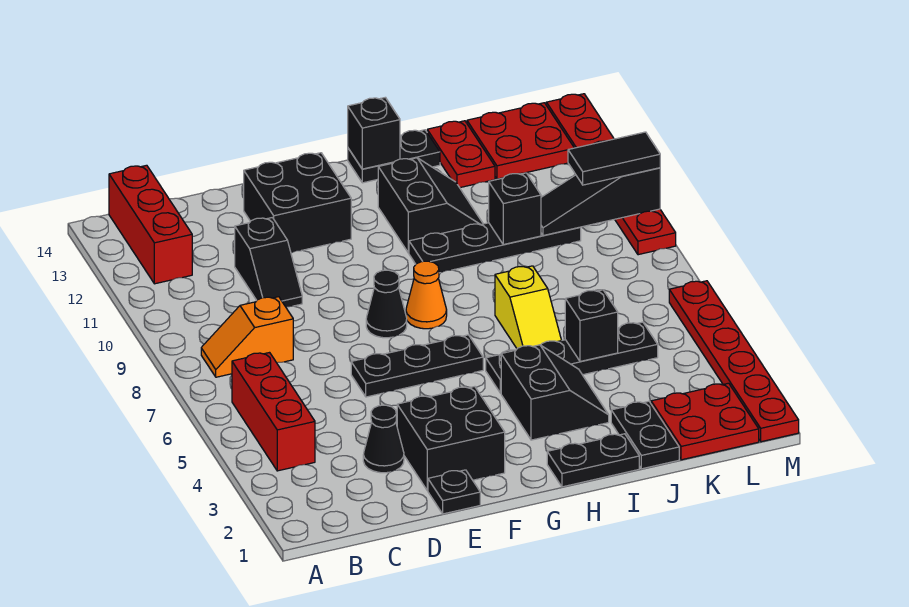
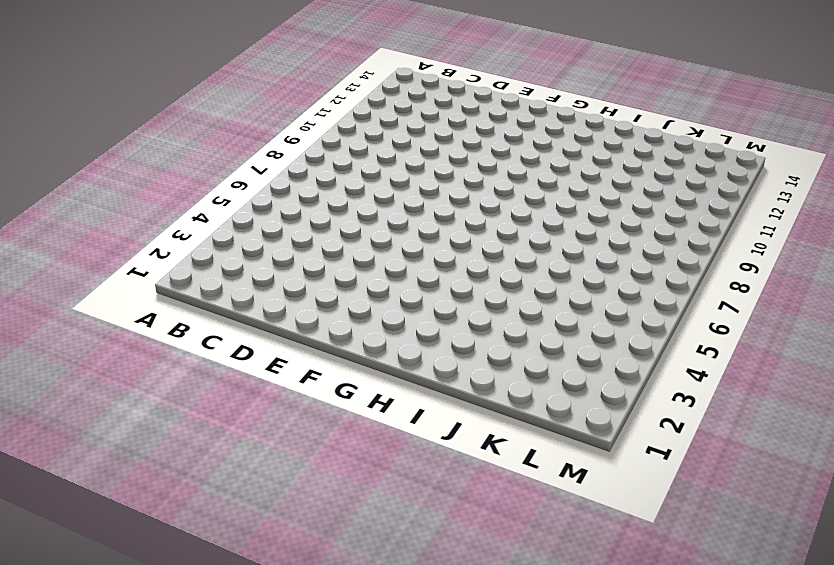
none -> red brick B4:B6 level 1
none -> orange slope B8:C8 level 1 top C
none -> red brick B12:B14 level 1

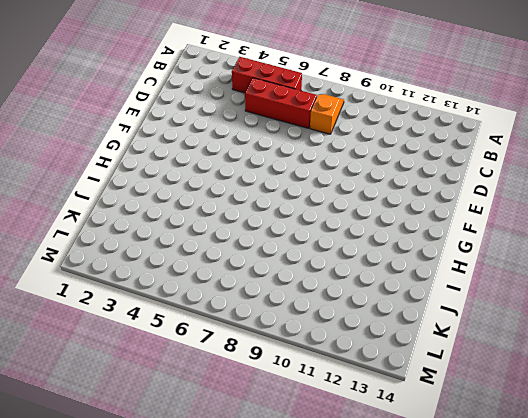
red brick C5:C7 level 1 -> red brick B12:B14 level 1
none -> black cone D3 level 1
none -> black slope D10:D11 level 1 top 11
none -> black plate E1 level 1

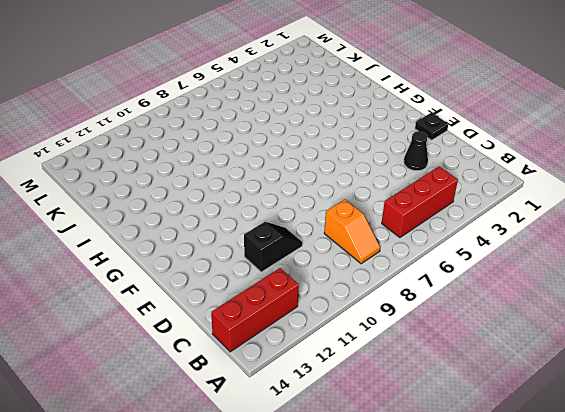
none -> black brick E2:F3 level 1
none -> black plate E6:G6 level 1
none -> black brick E12:F13 level 1

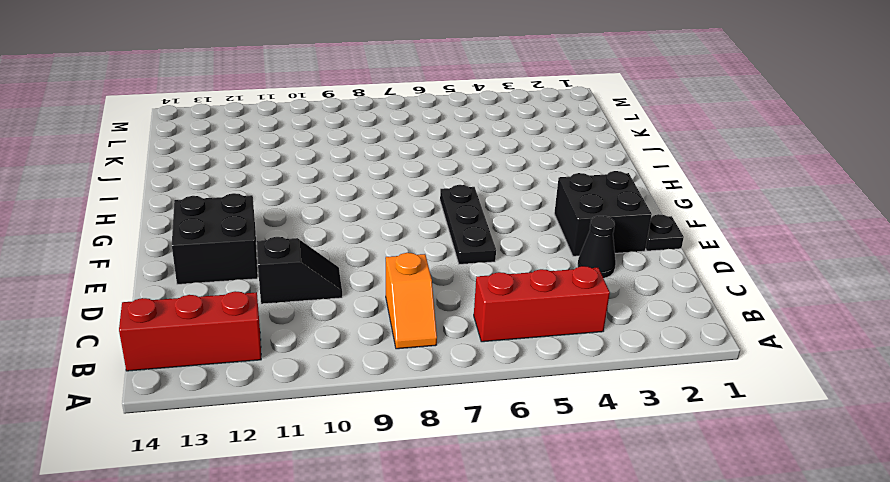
none -> black cone F8 level 1
none -> orange cone G8 level 1
none -> black plate H1:I1 level 1

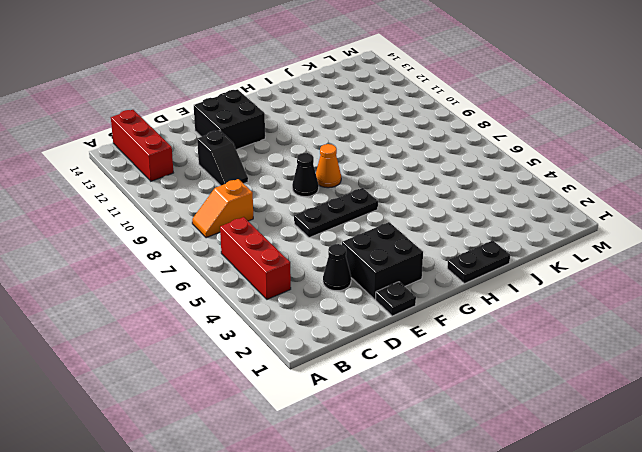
none -> black slope H3:I4 level 1 top H
none -> black plate H5:K5 level 1
none -> black plate H10:K10 level 1

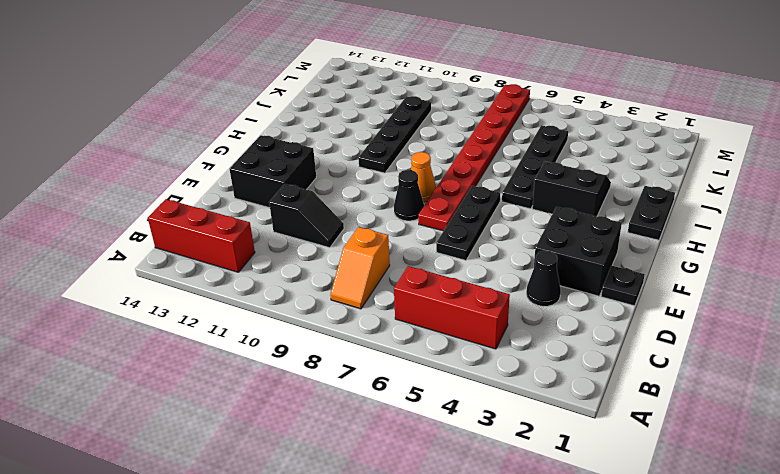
red plate F7:M7 level 1 -> yellow slope I6:I7 level 1 top 7
none -> black slope H11:I12 level 1 top H
none -> black plate H14:I14 level 1
none -> black plate J1:J2 level 1

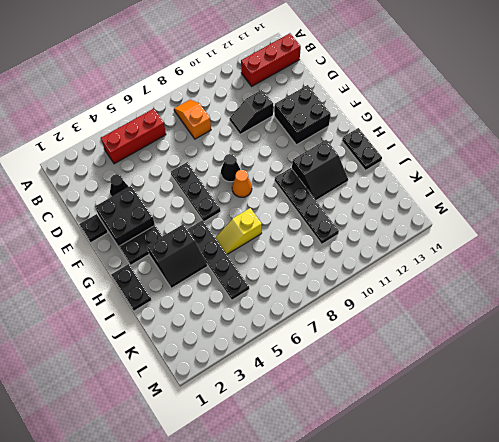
black plate G2:G3 level 1 -> black plate J1:J2 level 1
none -> red plate J13:J14 level 1
none -> red plate K1:L2 level 1
none -> red plate K13:L14 level 1

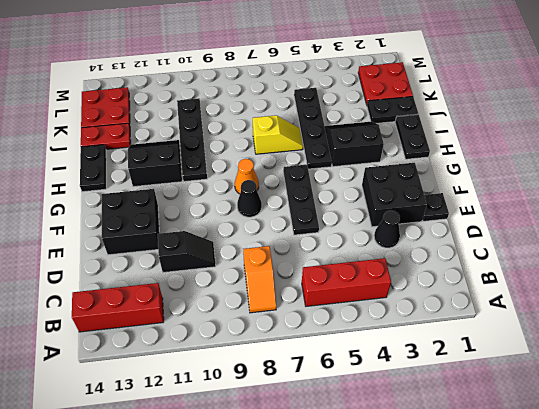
none -> red plate M1:M6 level 1
none -> red plate M9:M14 level 1
none -> black brick H14 level 2

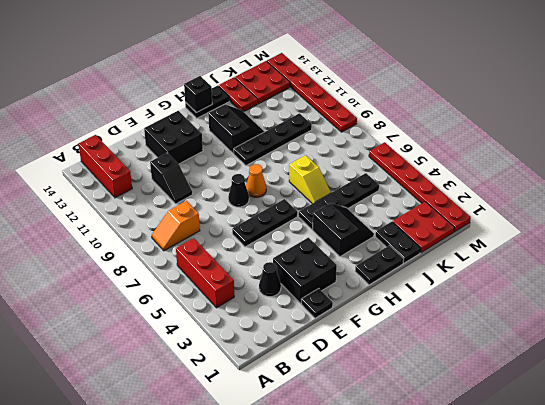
none -> black brick J5 level 2
none -> black brick J10 level 2
none -> black slope K10:M10 level 2 top M

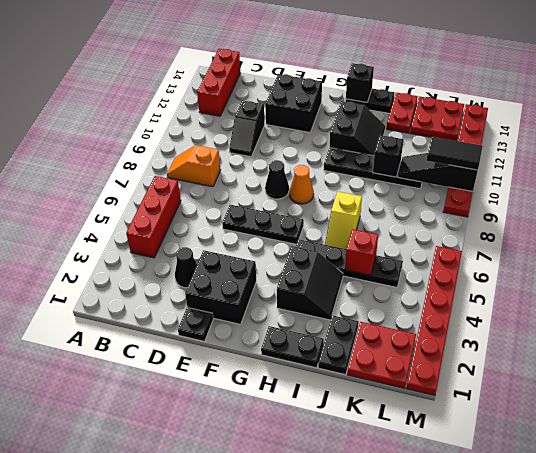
red brick J5 level 2 -> black brick J5 level 2

